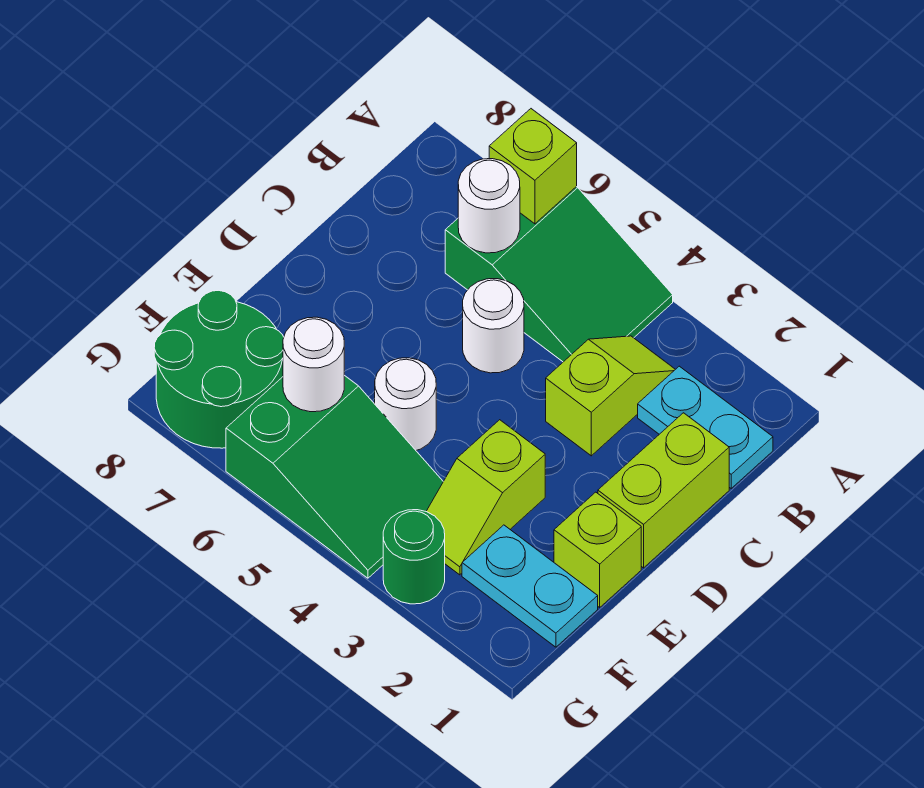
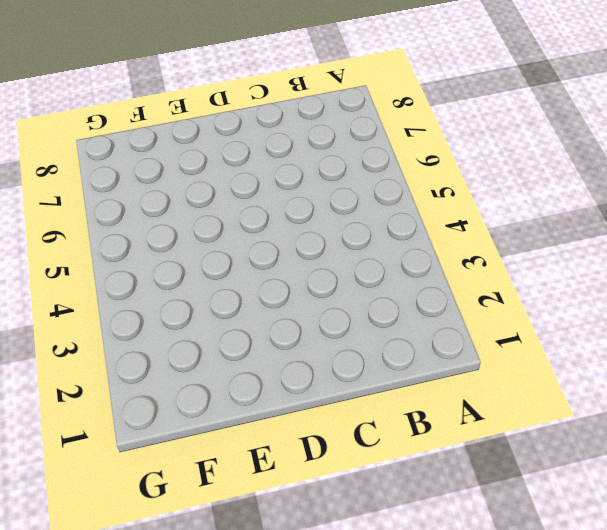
none -> green slope A4:B6 level 1 top 6
none -> cyan plate B1:B2 level 1
none -> lime slope B3:C3 level 1 top C

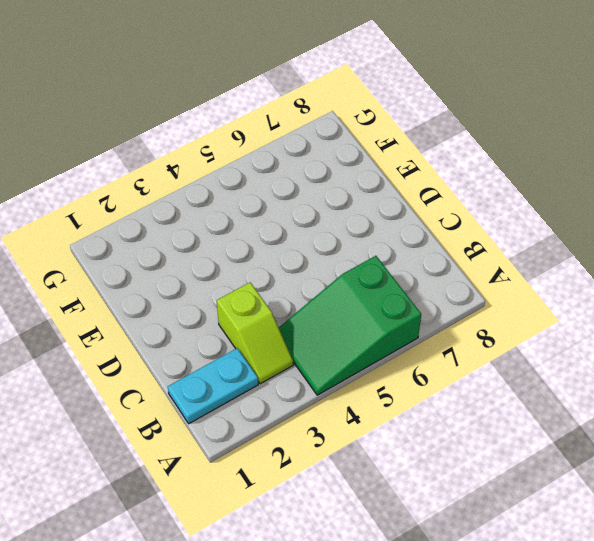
none -> lime brick C1:D1 level 1
none -> white round brick C5 level 1
none -> lime brick E1 level 1

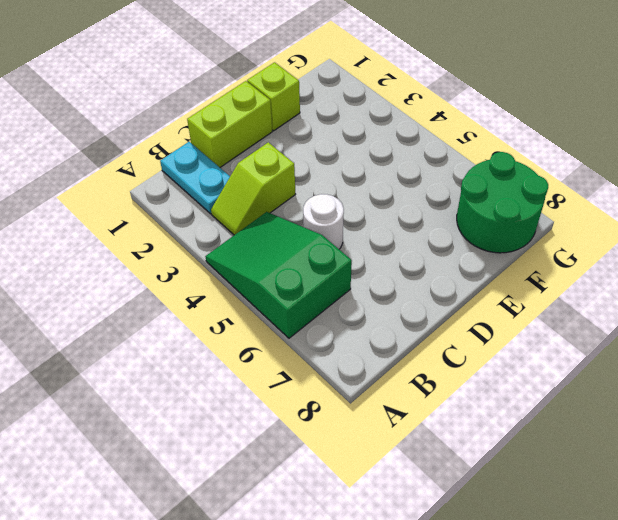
none -> lime slope E3:F3 level 1 top E
none -> white round brick E5 level 1
none -> cyan plate F1:F2 level 1

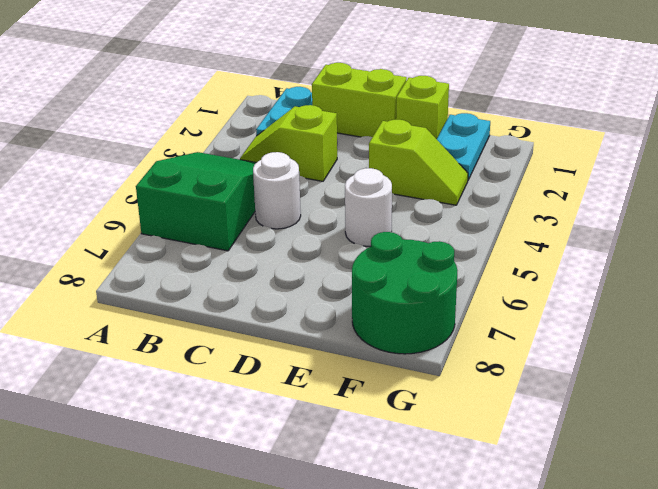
none -> green slope F4:G6 level 1 top 6
none -> green round brick G3 level 1
none -> lime brick A6 level 2

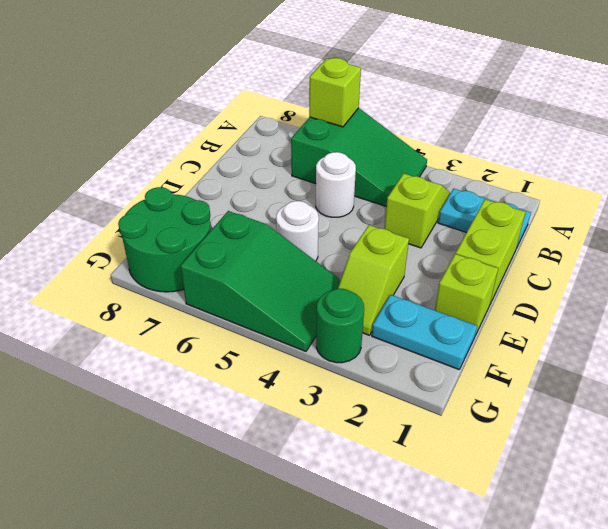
none -> white round brick B6 level 2
none -> white round brick F6 level 2

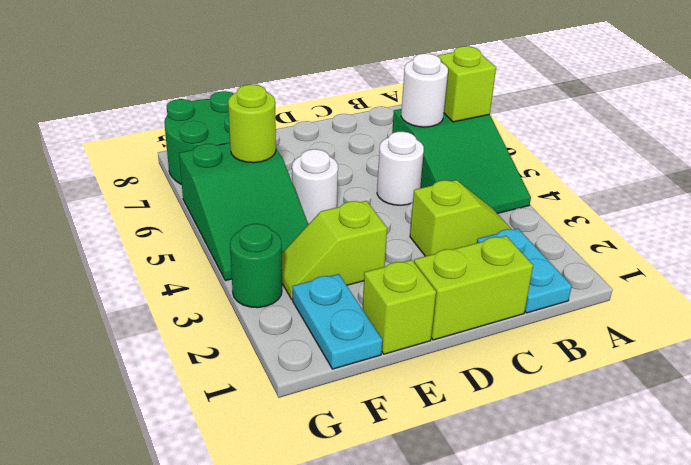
lime round brick F6 level 2 -> white round brick F6 level 2

